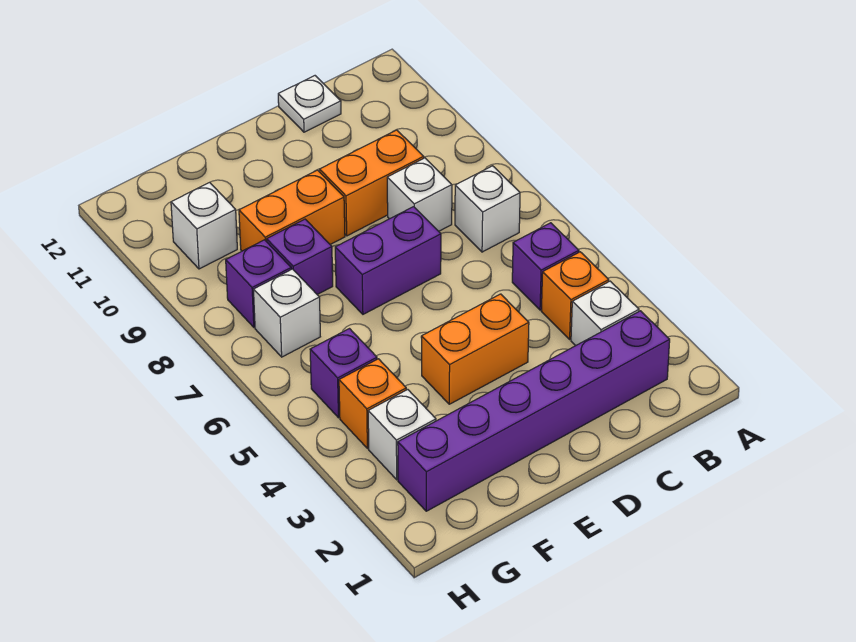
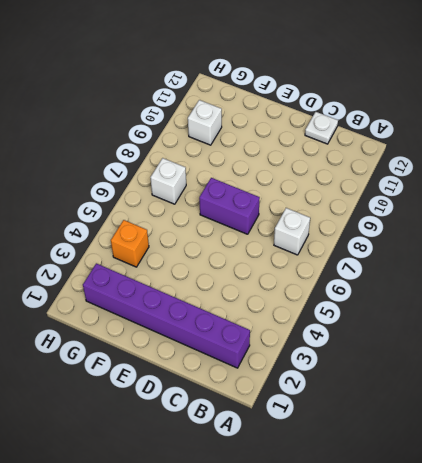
none -> white brick B3 level 1
none -> orange brick B4 level 1
none -> purple brick B5 level 1

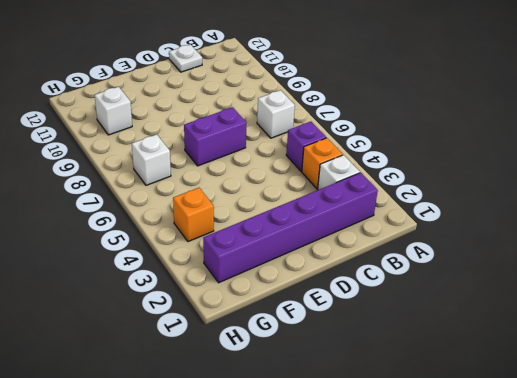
none -> white brick C8 level 1
none -> orange brick C9:D9 level 1
none -> orange brick D4:E4 level 1

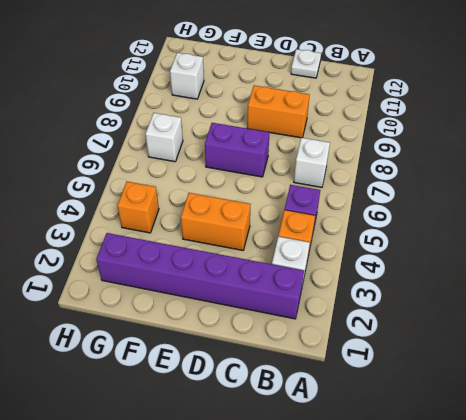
none -> white brick C8 level 1
none -> orange brick E9:F9 level 1
none -> purple brick F8 level 1

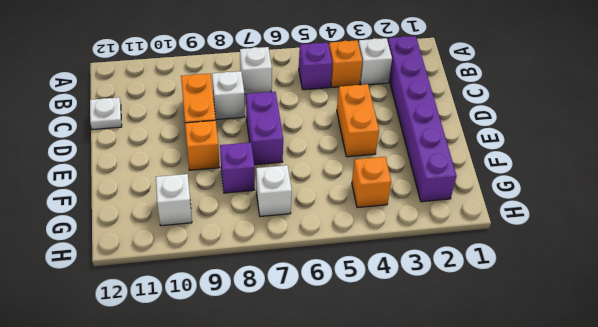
orange brick E9 level 1 -> orange brick E9:F9 level 1
none -> white brick G3 level 1
none -> purple brick G5 level 1
none -> purple brick G8 level 1

